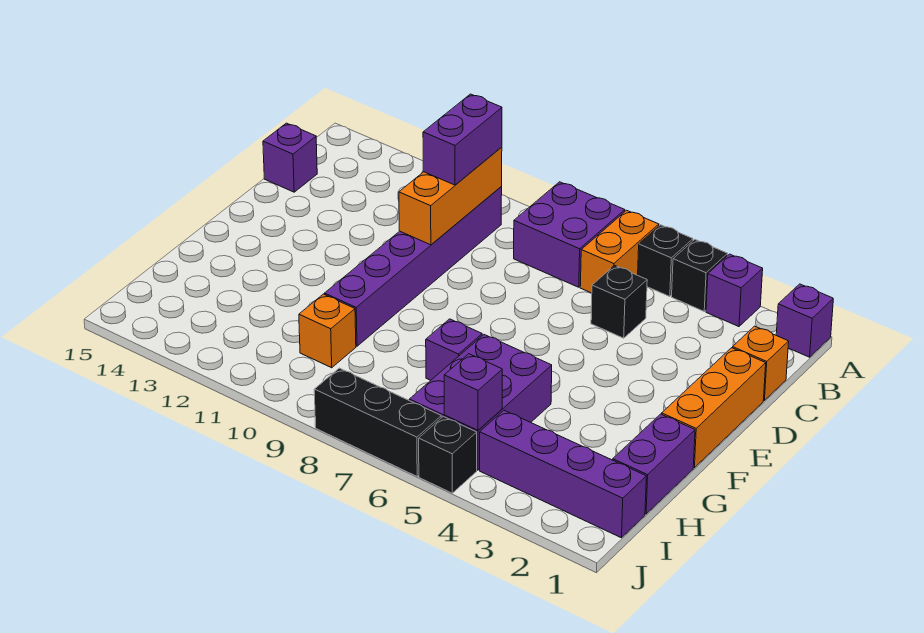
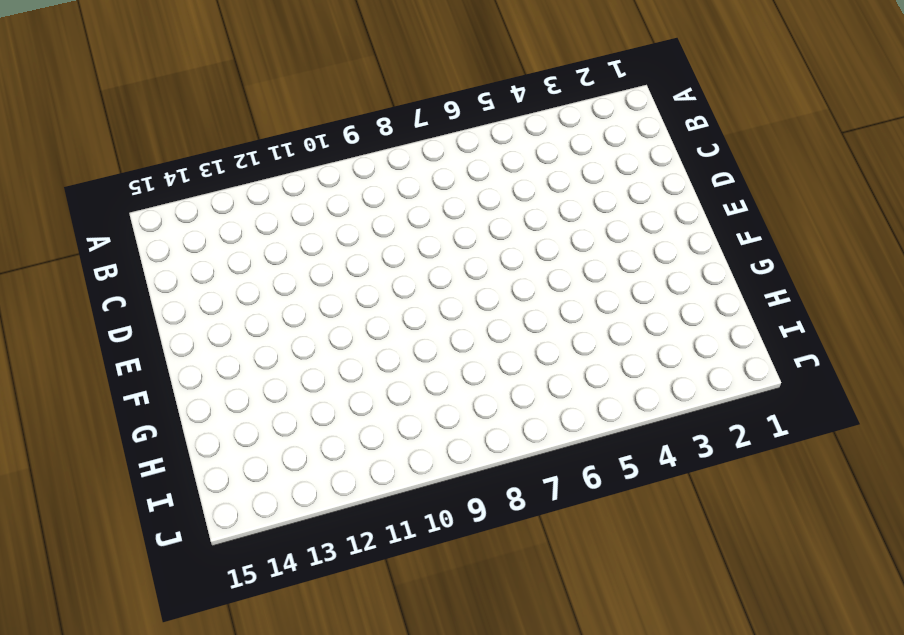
none -> purple brick A1 level 1
none -> purple brick A3 level 1
none -> black brick A4 level 1

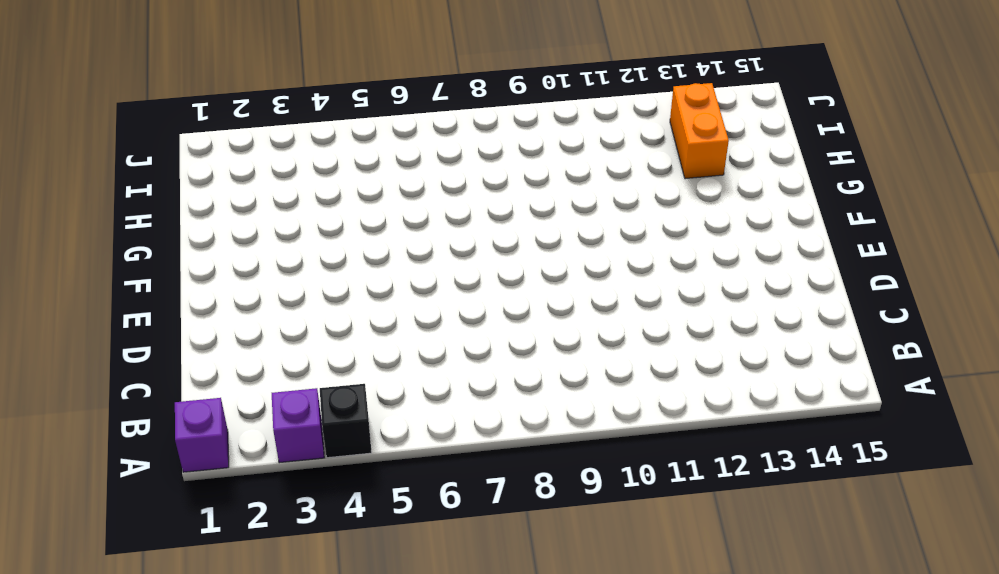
orange brick H13:I13 level 1 -> orange brick A6:B6 level 1
none -> black brick A5 level 1
none -> purple brick A7:B8 level 1
none -> purple brick B10:G10 level 1

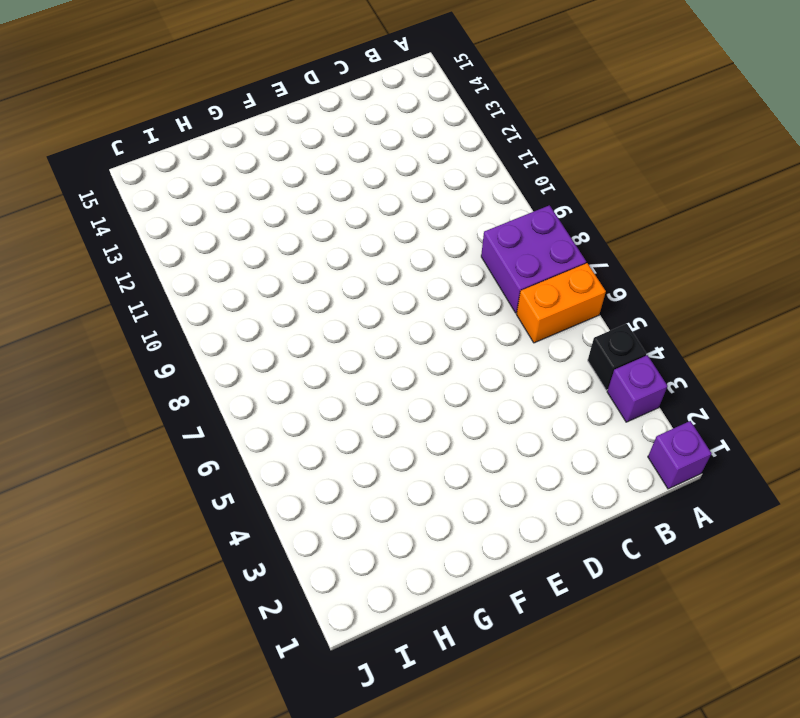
none -> black brick A5 level 1
none -> purple brick B10:G10 level 1
none -> orange brick C1 level 1

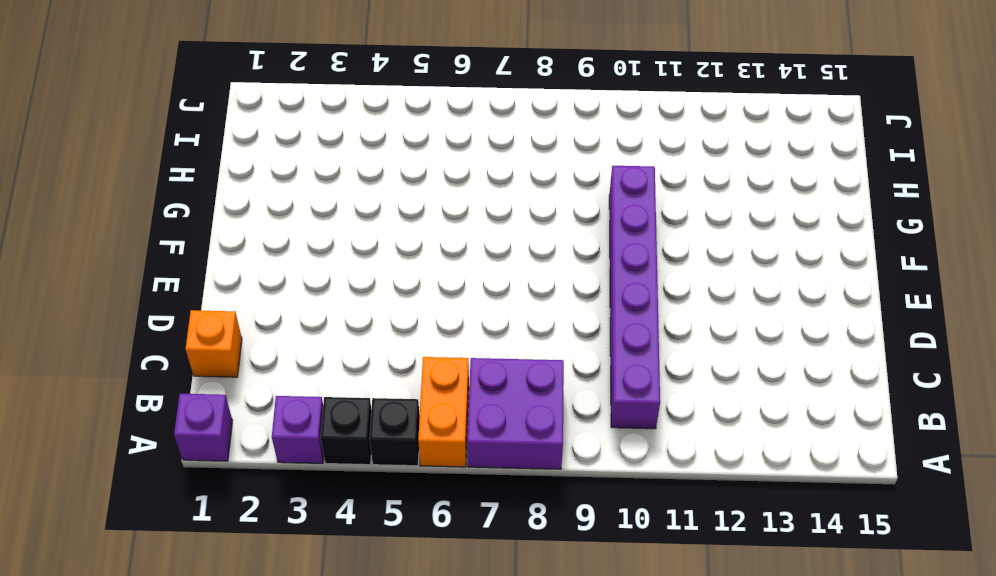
none -> black brick C5 level 1
none -> purple brick C15 level 1
none -> orange brick D1:F1 level 1

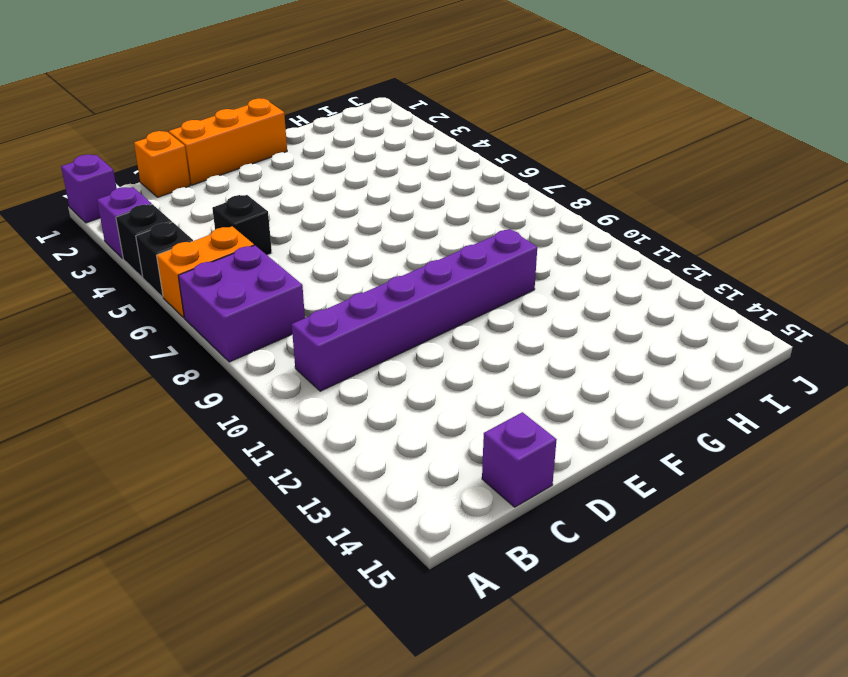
none -> purple brick G1:H1 level 1
none -> purple brick G5:I6 level 1
none -> purple brick G7 level 1

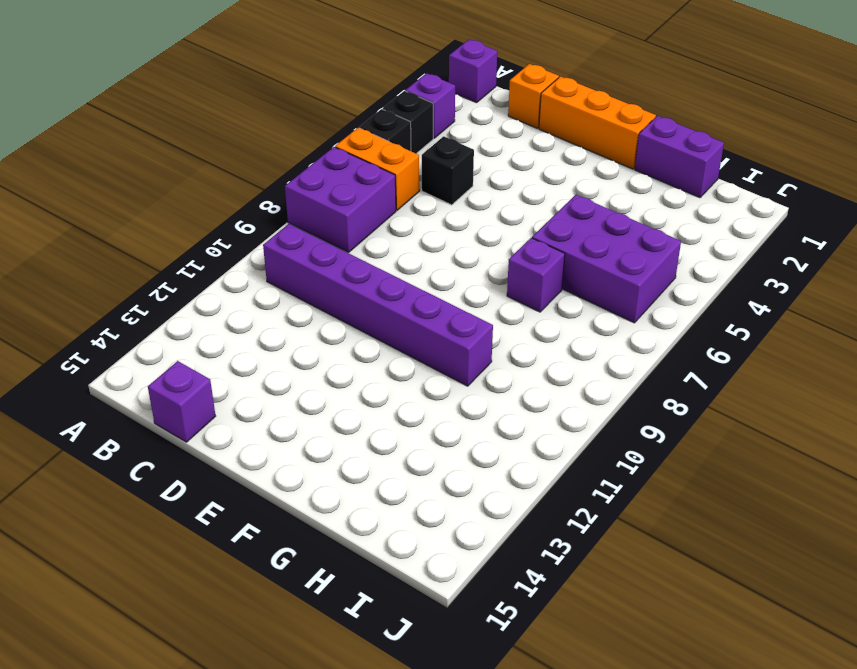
none -> orange brick H10 level 1
none -> purple brick I1:I4 level 1
none -> black brick J5 level 1

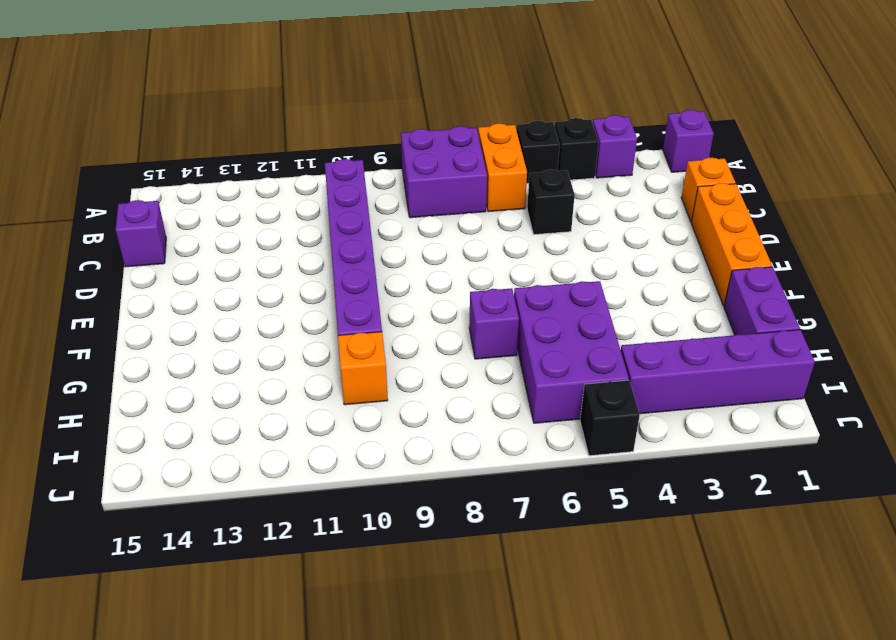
none -> black brick J6:J8 level 1
none -> orange brick B10:D10 level 2
none -> purple brick I5 level 2

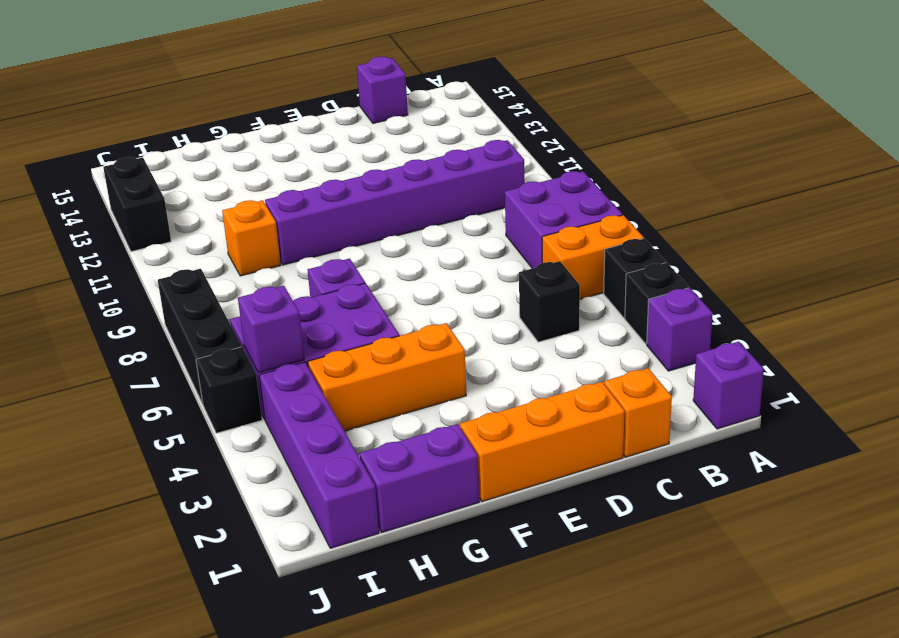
orange brick F4:H4 level 1 -> orange brick B10:D10 level 2
black brick J12:J13 level 1 -> none
none -> purple brick B10:C10 level 3

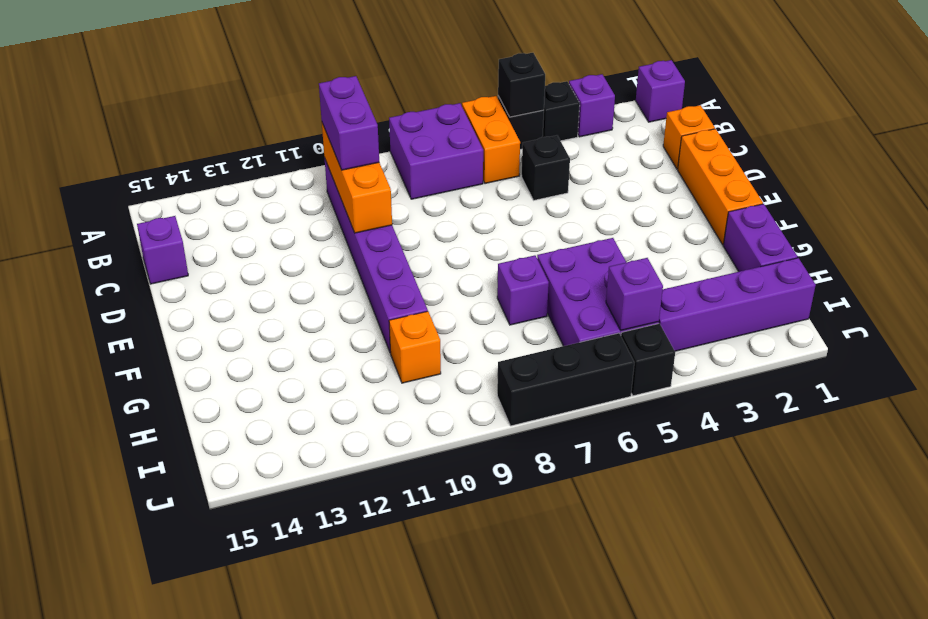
black brick A5 level 2 -> none

